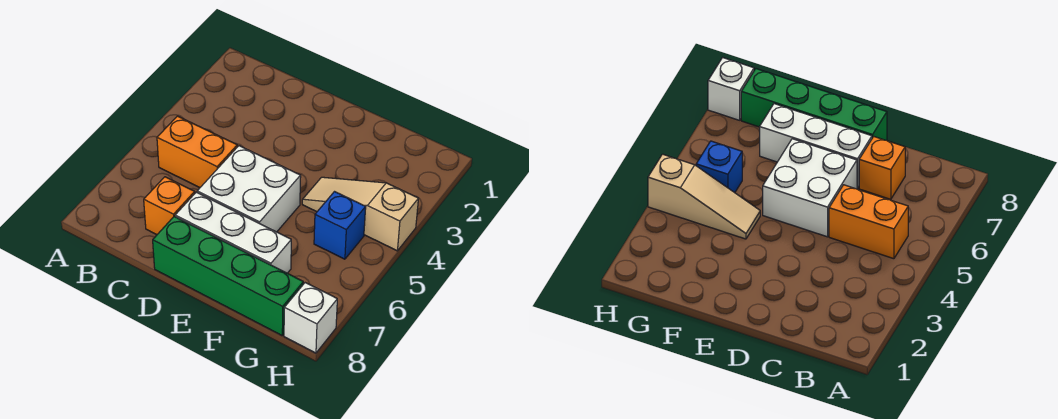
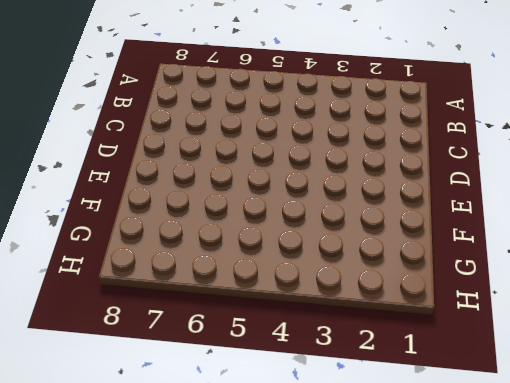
none -> orange brick B5:C5 level 1
none -> orange brick C7 level 1

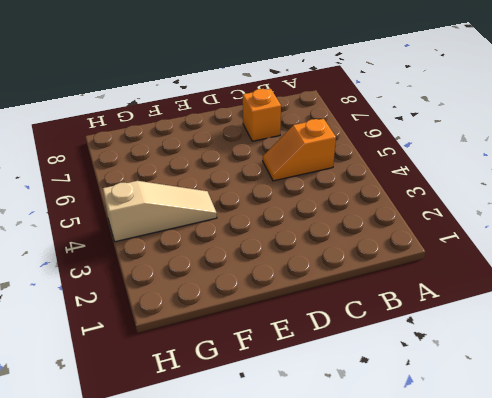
orange slope B5:C5 level 1 top B -> orange brick B5:C5 level 1
none -> white brick D5:E6 level 1
none -> white brick D7:F7 level 1

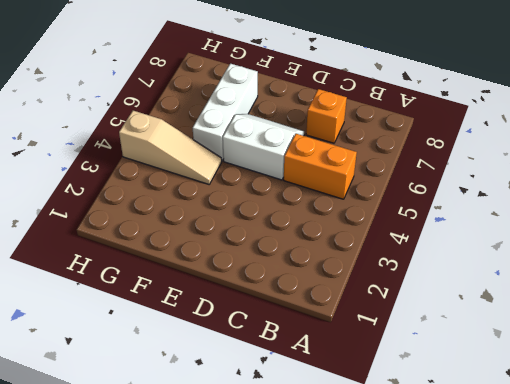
white slope D5:E6 level 1 top 5 -> white brick D5:E6 level 1
white brick F5:F7 level 1 -> white brick D7:F7 level 1
none -> green brick D8:G8 level 1
none -> blue brick G5 level 1

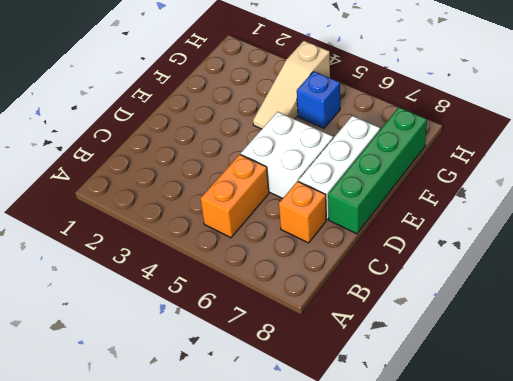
none -> white brick H8 level 1

